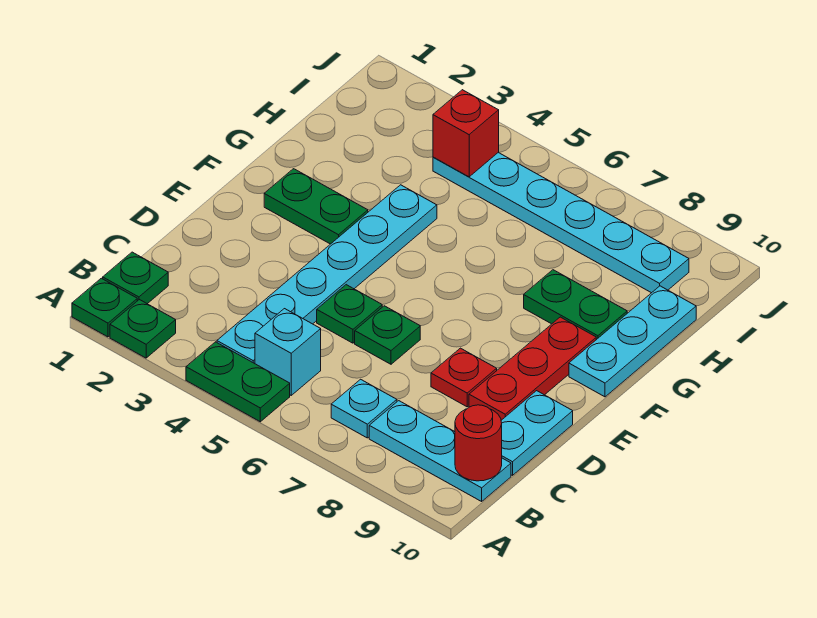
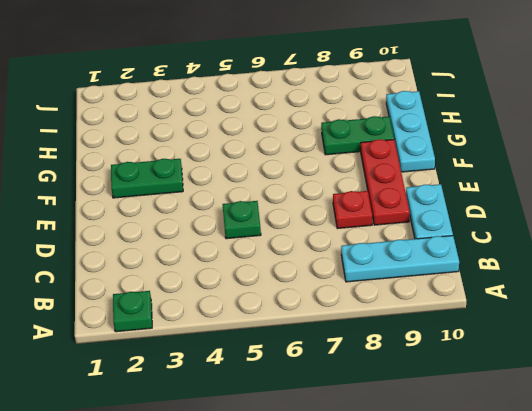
none -> green plate A1 level 1
none -> green plate A4:A5 level 1
none -> green plate B1 level 1

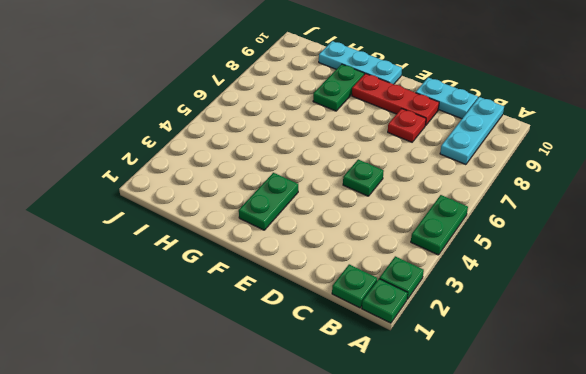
none -> cyan plate B4:G4 level 1
none -> cyan brick B5 level 1
none -> cyan plate B7 level 1

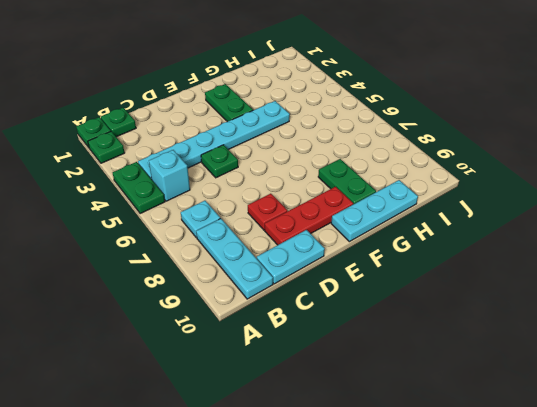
none -> green plate D6 level 1
none -> cyan plate I4:I9 level 1
none -> red round brick B10 level 2

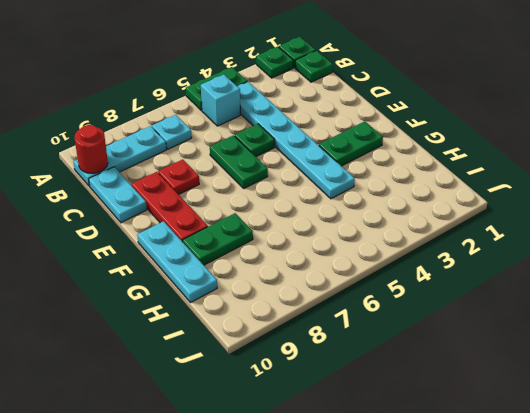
green plate D6:E6 level 1 -> green plate D6 level 1
none -> cyan plate I4:I9 level 1
none -> red brick I4 level 2

